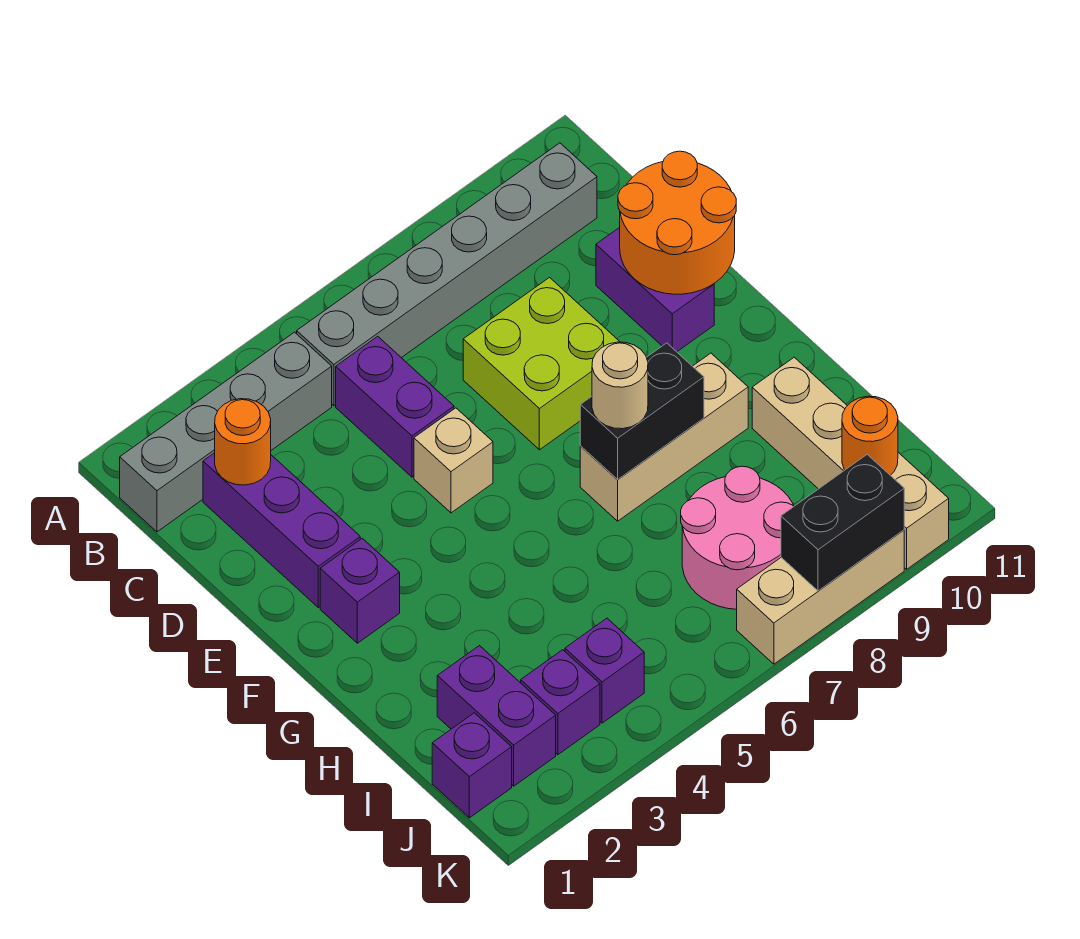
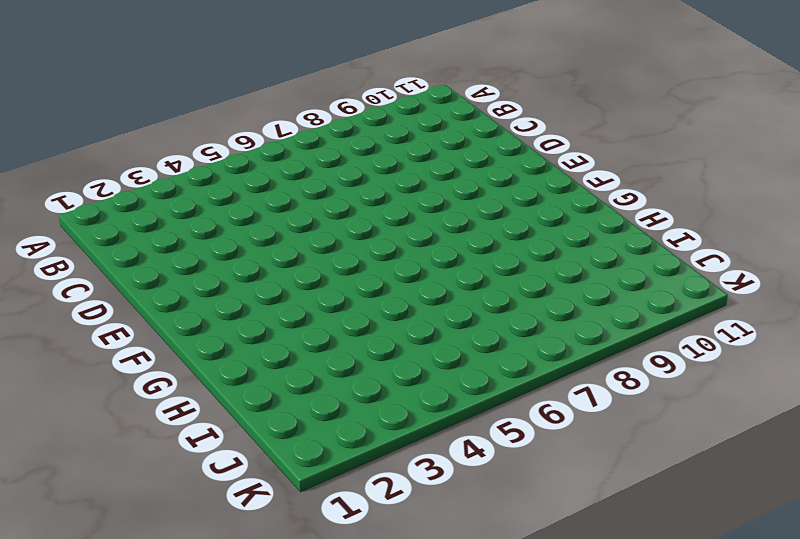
none -> grey brick B1:B4 level 1
none -> grey brick B5:B10 level 1
none -> purple brick C2:E2 level 1

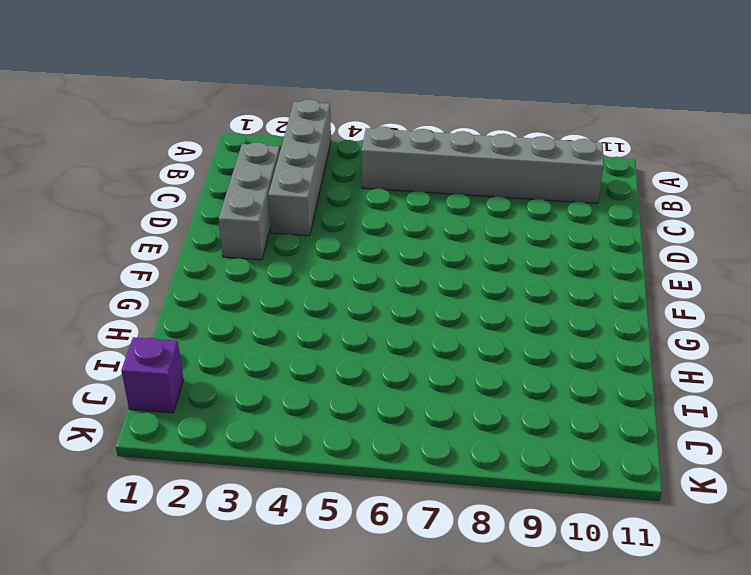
grey brick A3:D3 level 1 -> grey brick B1:B4 level 1
grey brick C2:E2 level 1 -> purple brick C2:E2 level 1
none -> purple brick C5:D5 level 1
none -> lime brick D7:E8 level 1
none -> purple brick D10:E10 level 1

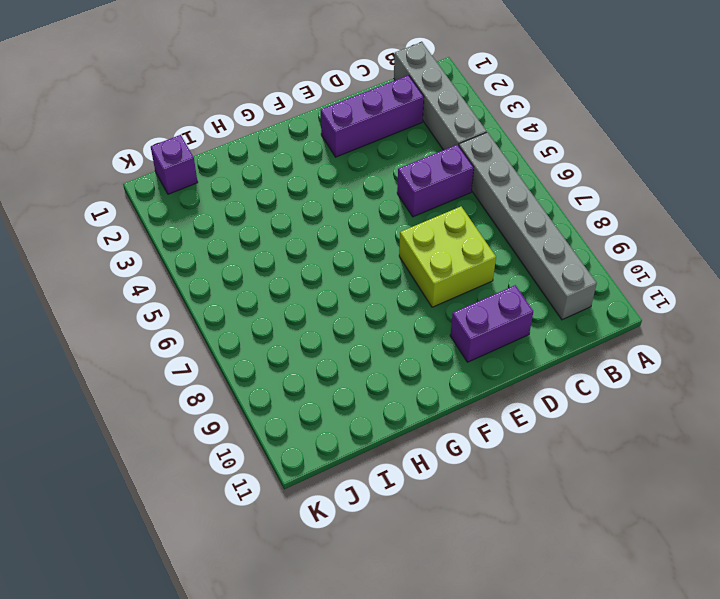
none -> tan brick E5 level 1
none -> purple brick F2 level 1
none -> tan brick G7:G9 level 1

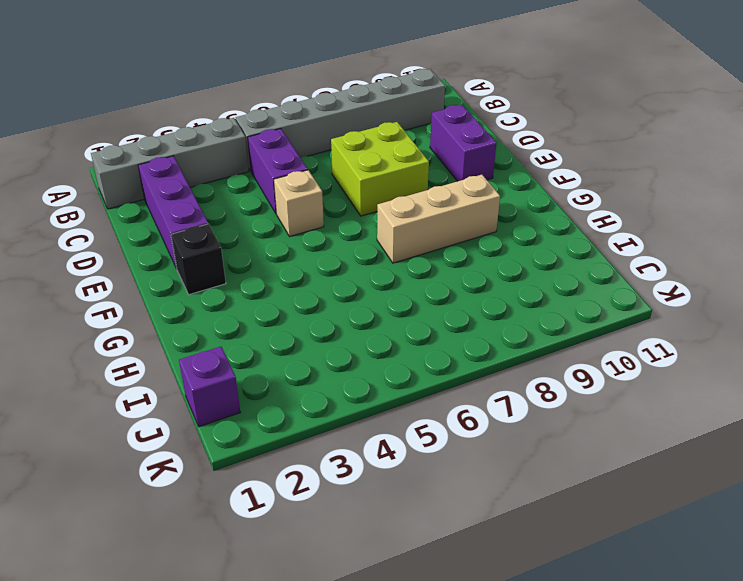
black brick F2 level 1 -> purple brick F2 level 1
none -> tan brick H10:K10 level 1
none -> purple brick I2:J2 level 1
none -> pink round brick I7:J8 level 1

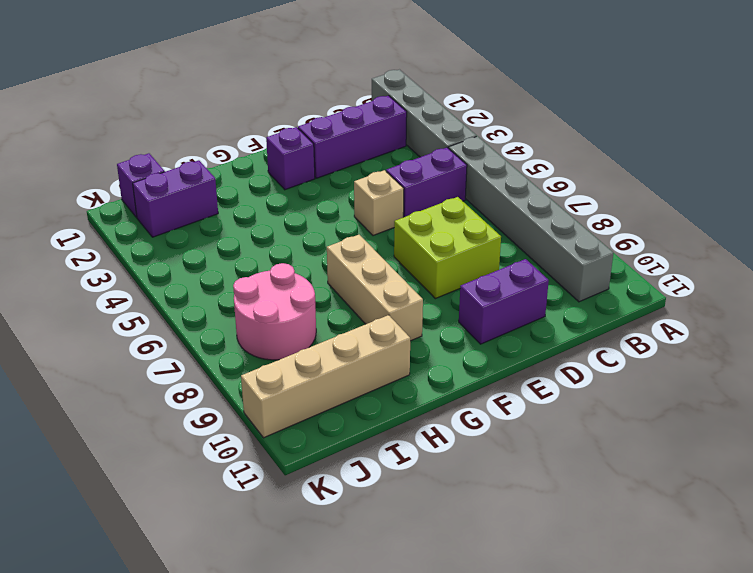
none -> purple brick J3 level 1
none -> purple brick J4 level 1
none -> tan brick K7:K9 level 1

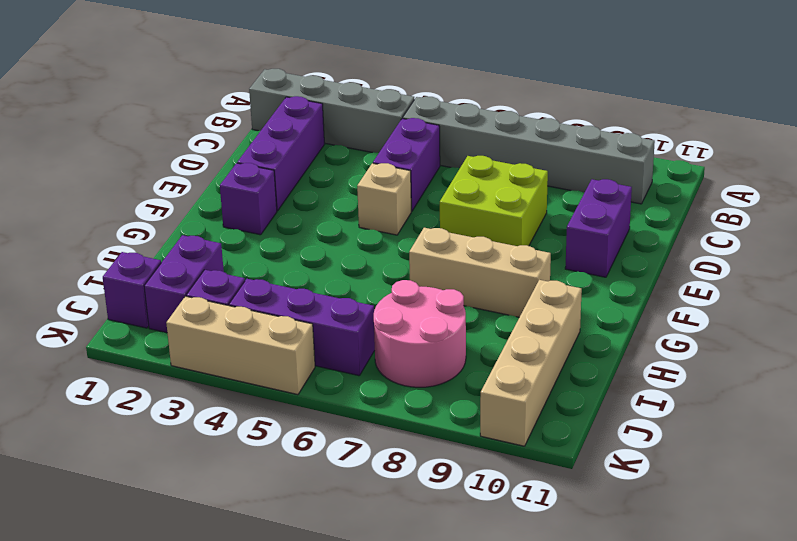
purple brick J4:J6 level 1 -> purple brick J4 level 1
tan brick K3:K5 level 1 -> tan brick K7:K9 level 1
none -> orange round brick C2 level 2
none -> orange round brick D10:E11 level 2
none -> black brick G7:G8 level 2

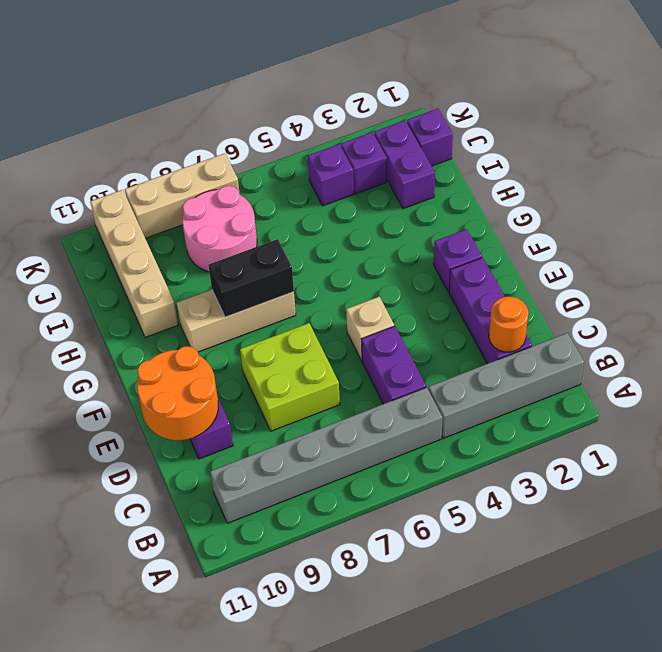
none -> orange round brick J10 level 2
none -> black brick K8:K9 level 2
none -> tan round brick G7 level 3

